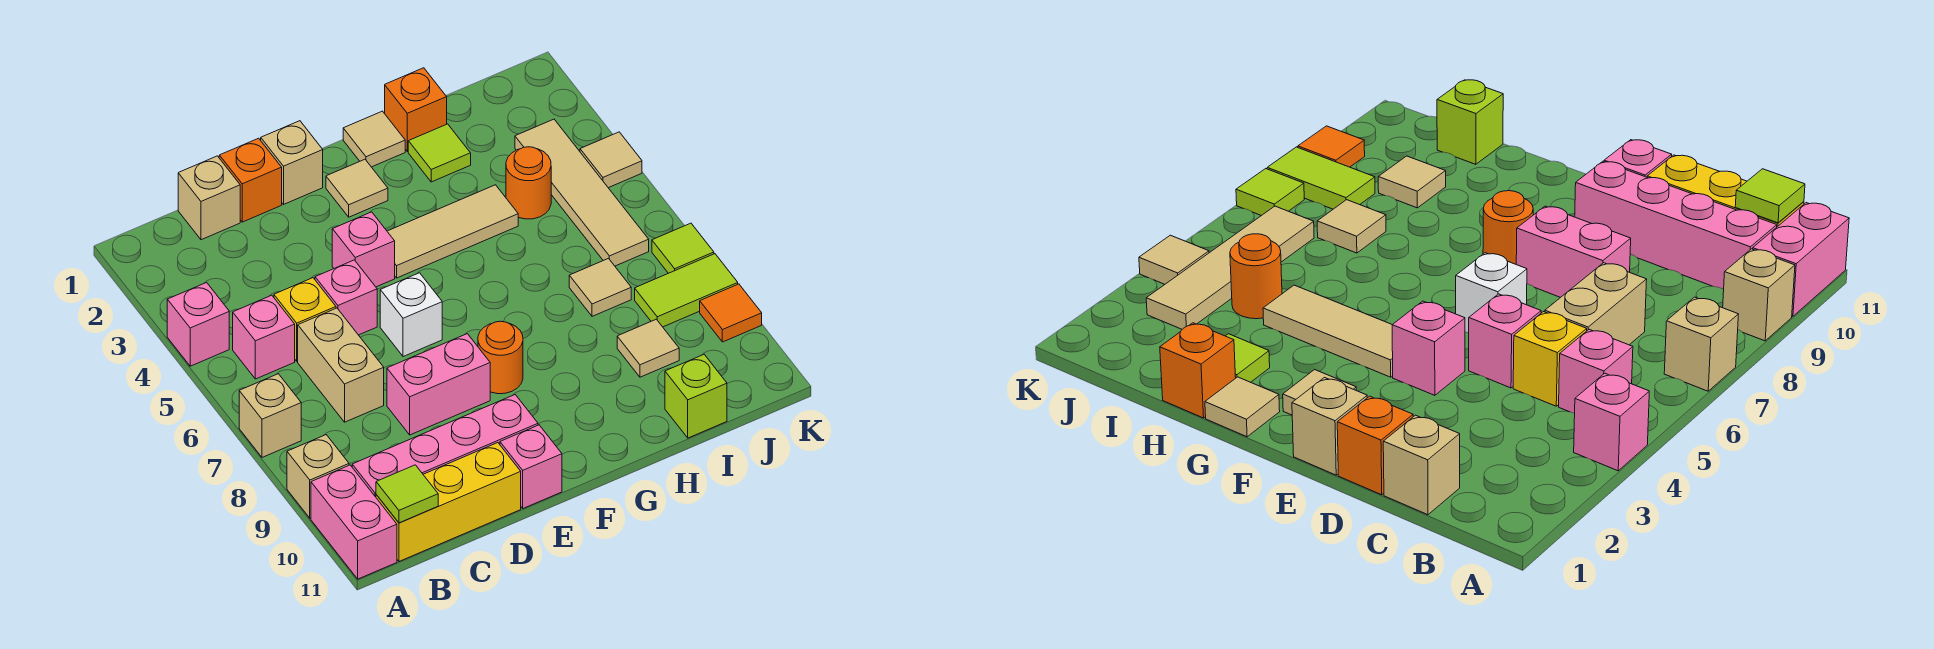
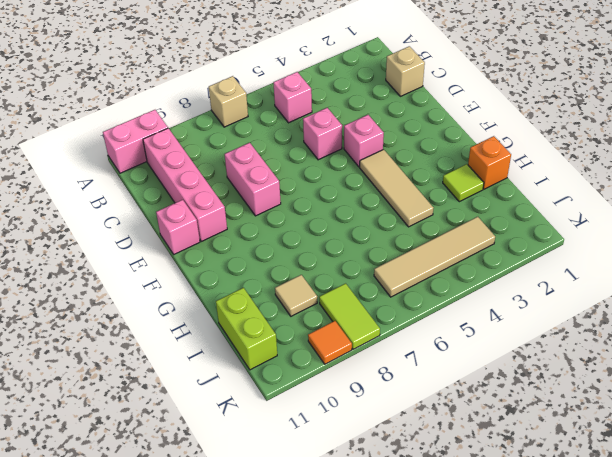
lime brick I11:J11 level 1 -> lime brick I11 level 1
none -> pink brick A4 level 1
none -> tan brick A9 level 1
none -> yellow brick B11:D11 level 1
none -> yellow brick C5 level 1

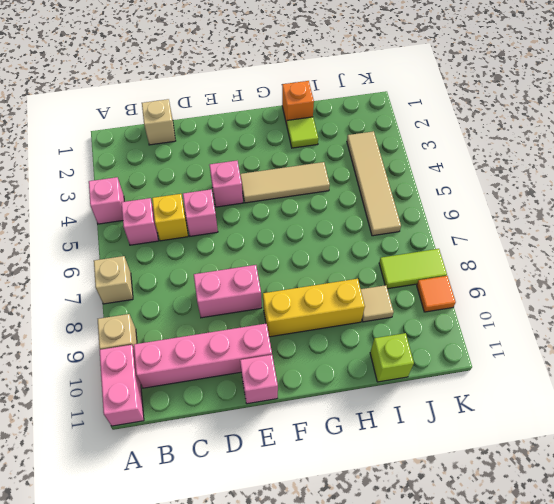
yellow brick F9:H9 level 1 -> yellow brick B11:D11 level 1
none -> tan brick C6:C7 level 1
none -> orange brick D1 level 1
none -> tan brick E1 level 1
none -> white brick E6 level 1

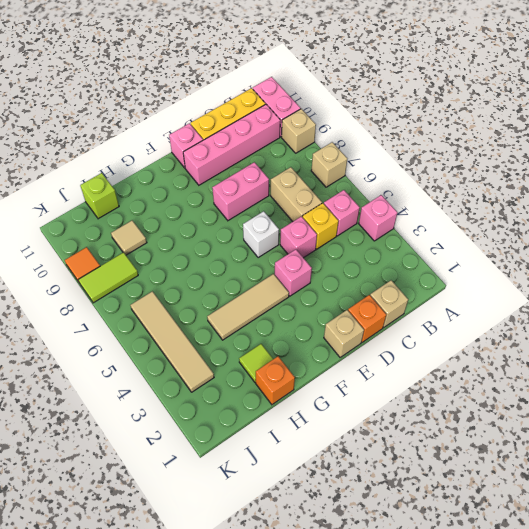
none -> tan tile F2 level 1
none -> orange round brick F8 level 1
none -> tan tile G1 level 1
none -> orange round brick I4 level 1

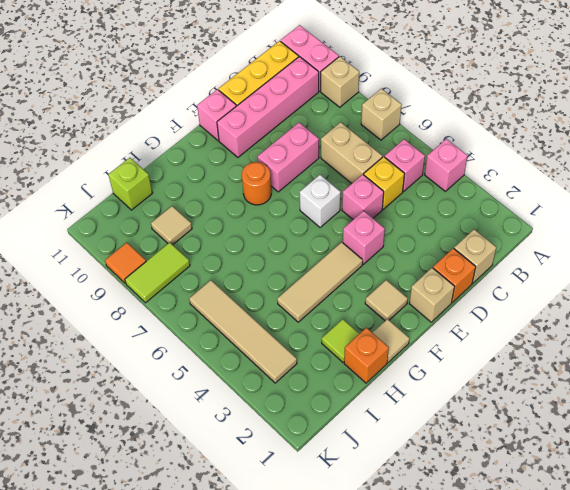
none -> orange round brick I4 level 1
none -> tan tile I7 level 1
none -> tan tile K4 level 1
none -> lime tile K7 level 1

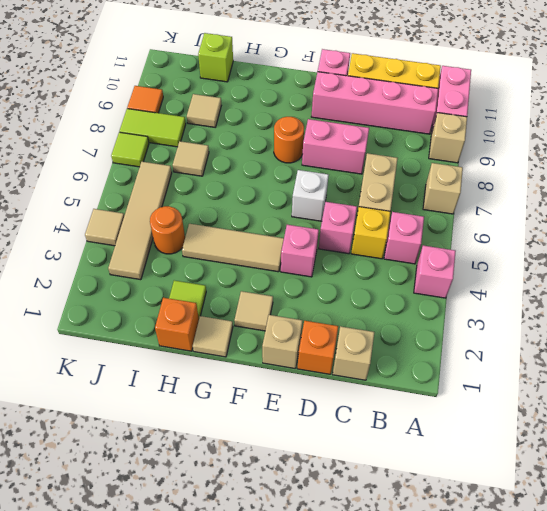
none -> lime tile B11 level 2

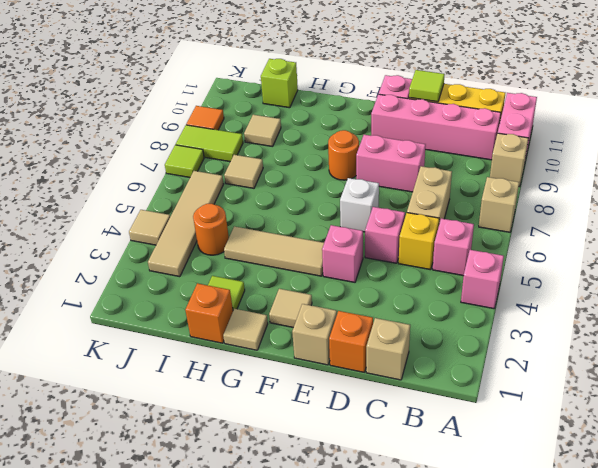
lime tile D11 level 2 -> lime tile B11 level 2

